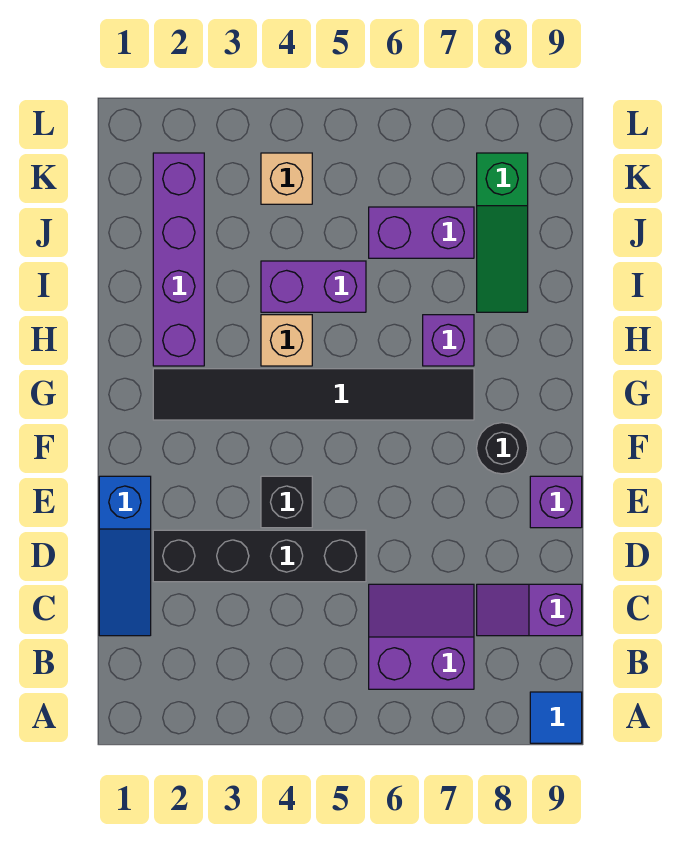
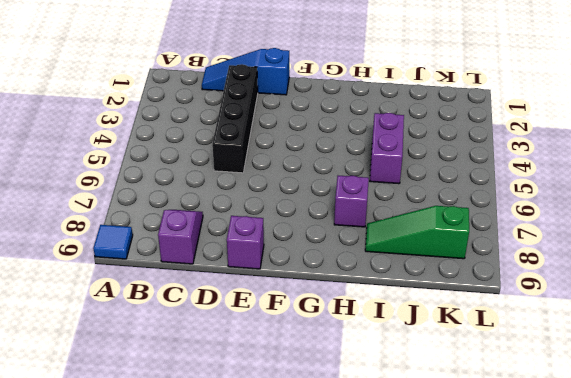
none -> purple slope B6:C7 level 1 top B
none -> black brick E4 level 1
none -> black round brick F8 level 1

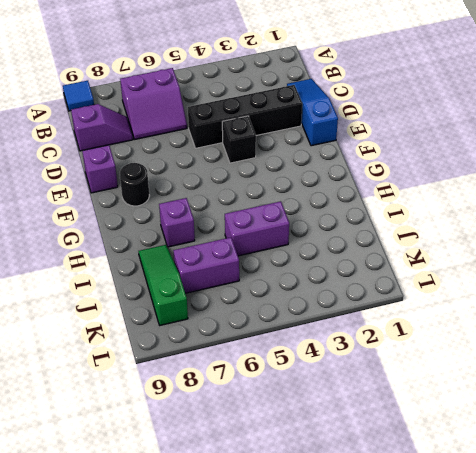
none -> black tile G2:G7 level 1
none -> purple brick H2:K2 level 1
none -> tan brick H4 level 1

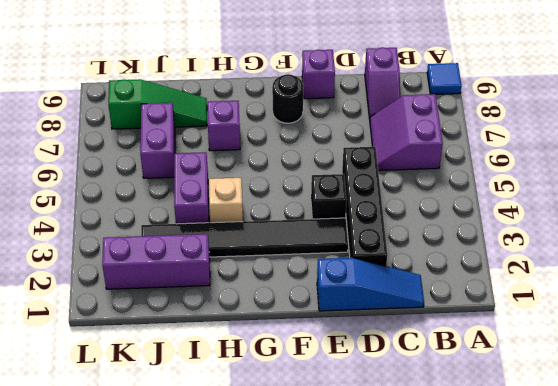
black tile E3:J3 level 1 -> black tile G2:G7 level 1
purple brick I2:K2 level 1 -> purple brick H2:K2 level 1
none -> tan brick K4 level 1

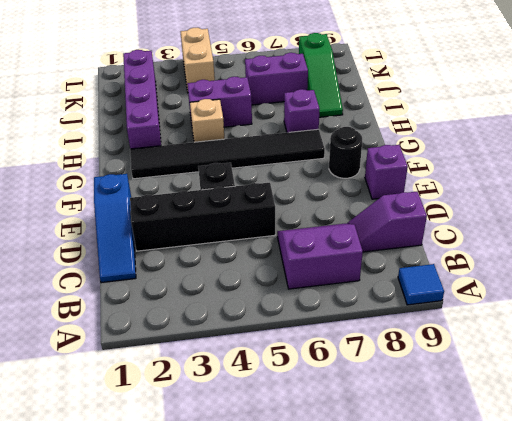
tan brick K4:L4 level 1 -> tan brick K4 level 1

